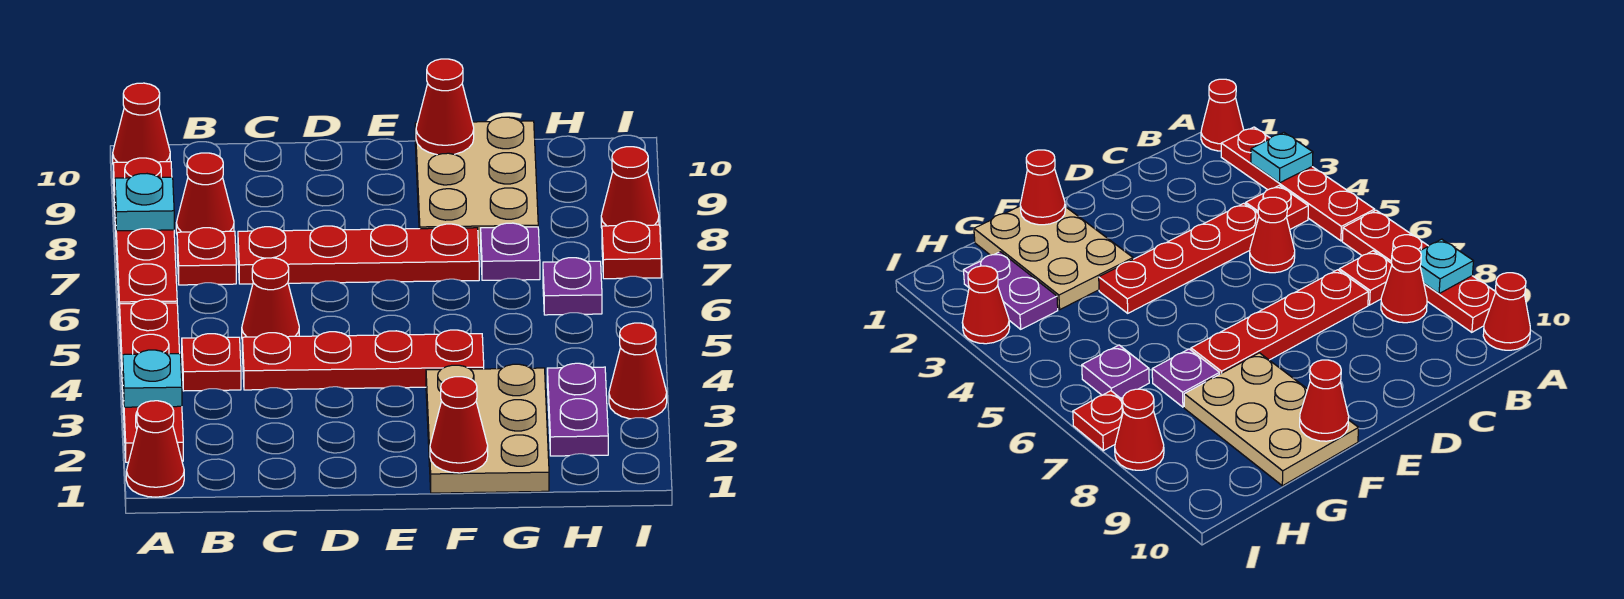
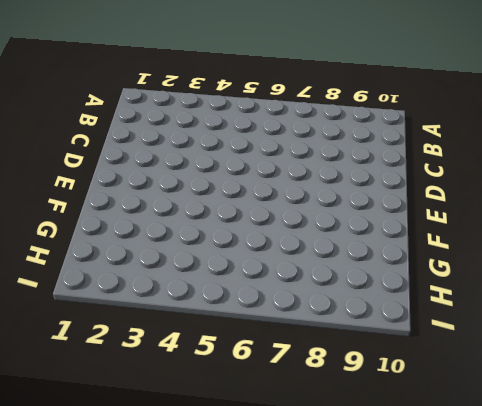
none -> red cone A1 level 1
none -> red plate A2:A5 level 1
none -> red plate A6:A9 level 1

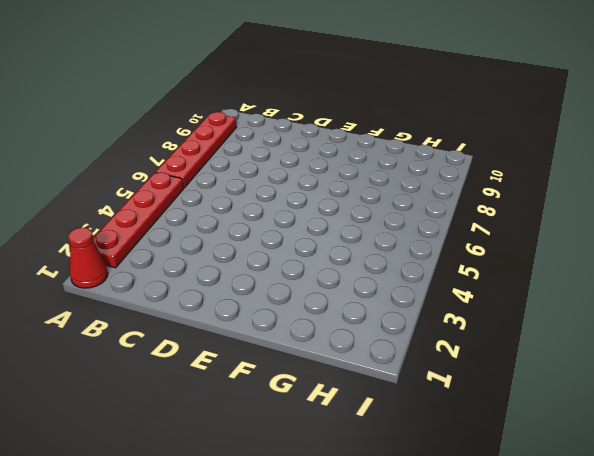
none -> red cone A10 level 1
none -> red plate B4 level 1
none -> red plate B7 level 1

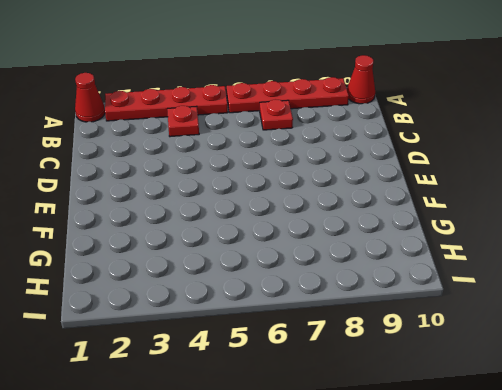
none -> red cone B8 level 1
none -> red plate C4:F4 level 1
none -> red cone C5 level 1

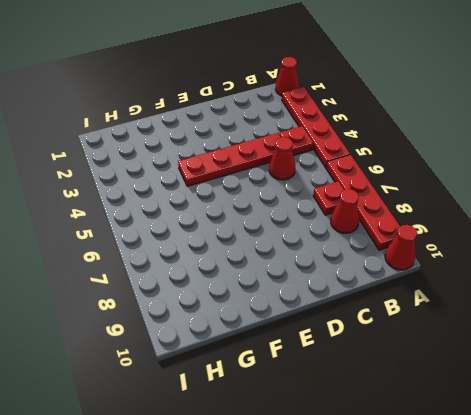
none -> red plate C7:F7 level 1
none -> tan plate F1:G3 level 1
none -> tan plate F8:G10 level 1

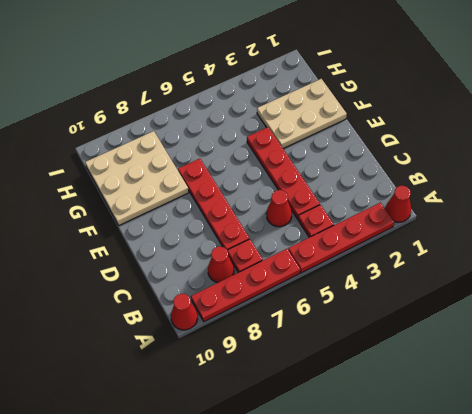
tan plate F8:H10 level 1 -> tan plate F8:G10 level 1
none -> purple plate G7 level 1
none -> purple plate H2:H3 level 1
none -> purple plate H6 level 1

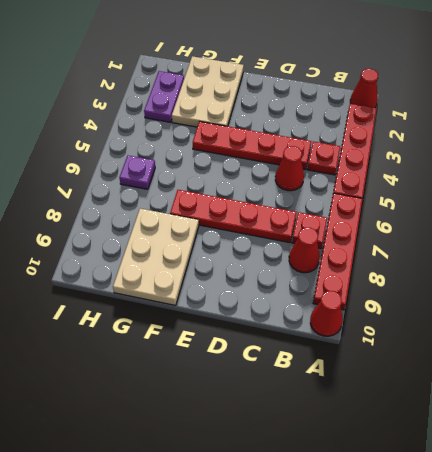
none -> purple plate G7 level 1
none -> red cone I3 level 1
none -> red plate I7 level 1

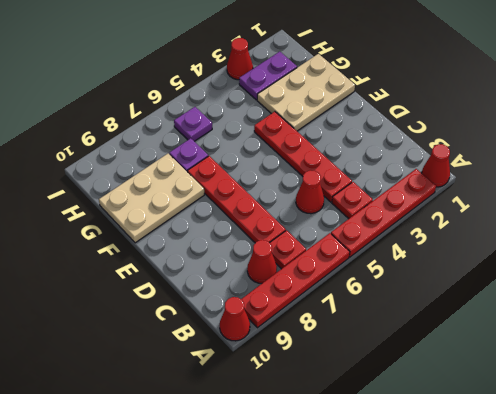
none -> red plate I7 level 1
none -> red cone I8 level 1
none -> cyan plate A3 level 2

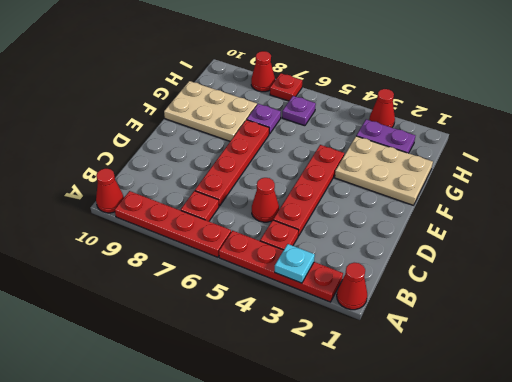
none -> red cone B8 level 1
none -> cyan plate A8 level 2
none -> red cone F1 level 2

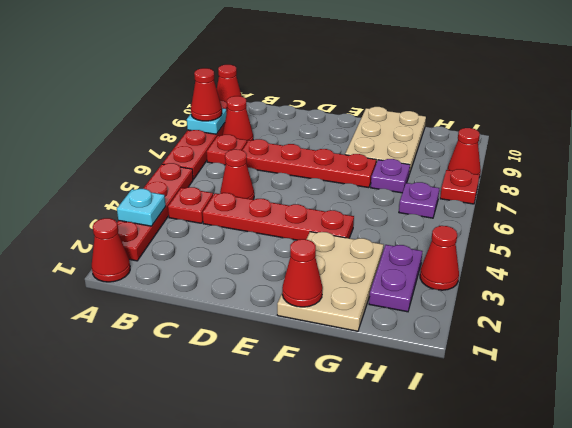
red cone A8 level 3 -> red cone F10 level 2

